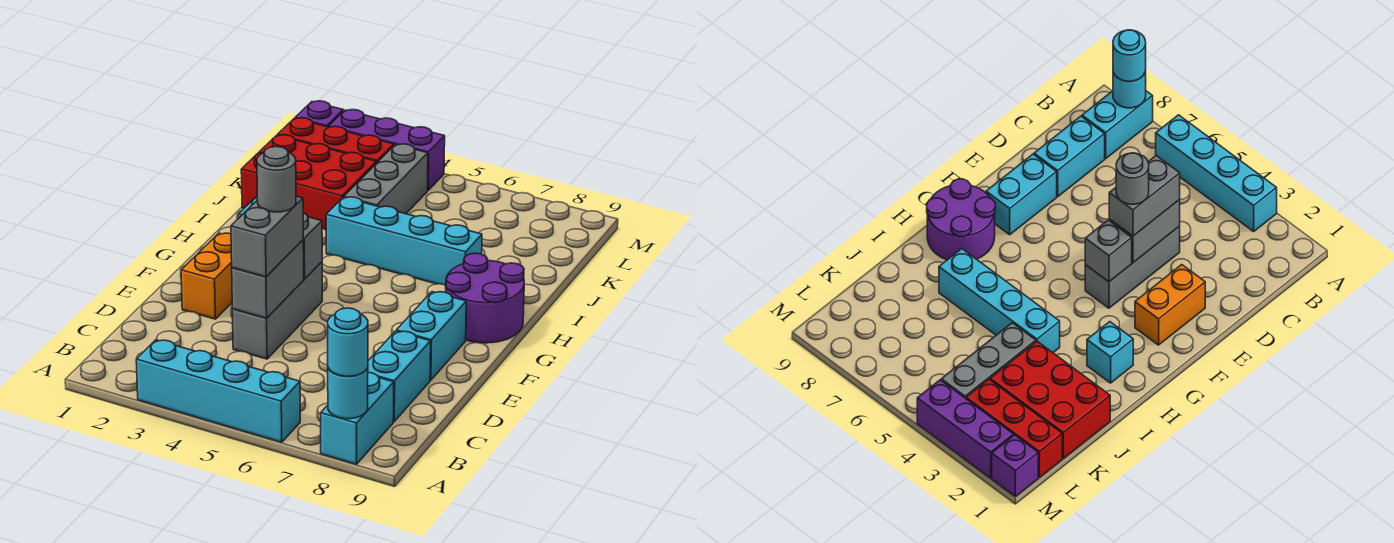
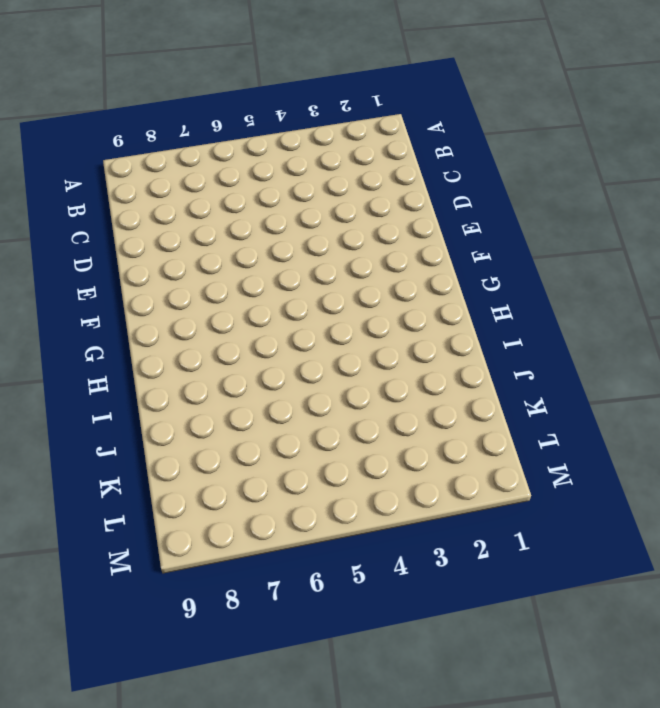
none -> cyan brick A3:A6 level 1
none -> cyan brick A8:B8 level 1
none -> cyan brick C8:D8 level 1

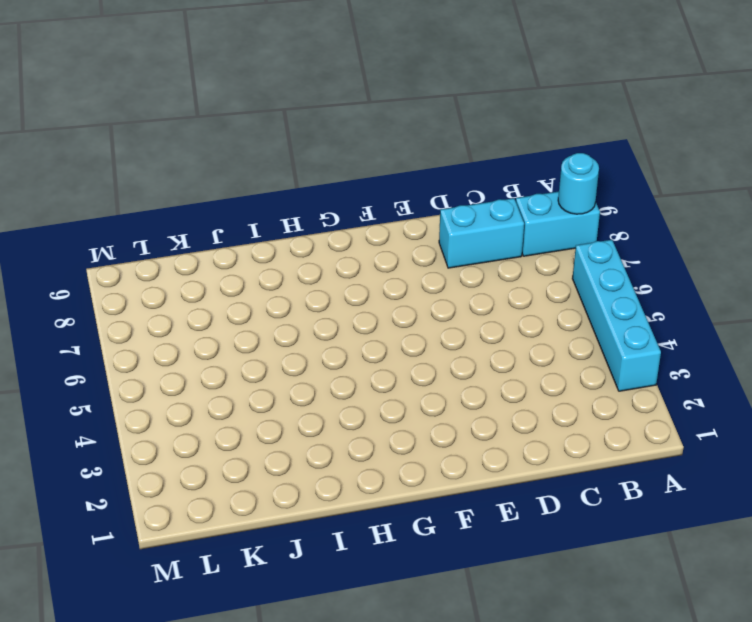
none -> grey brick D4:F4 level 1
none -> orange brick E2:F2 level 1
none -> cyan brick E8:F8 level 1

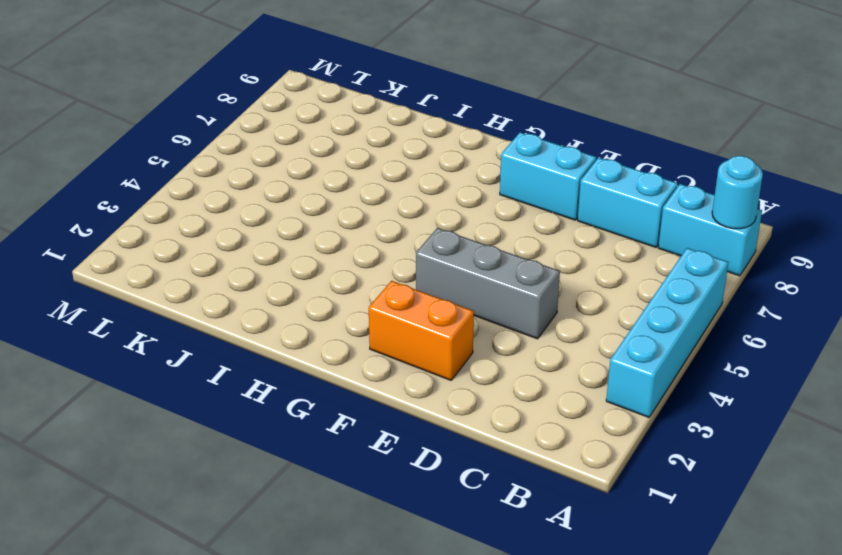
none -> purple round brick G8:H9 level 1
none -> cyan brick H2 level 1
none -> cyan brick I4:I7 level 1

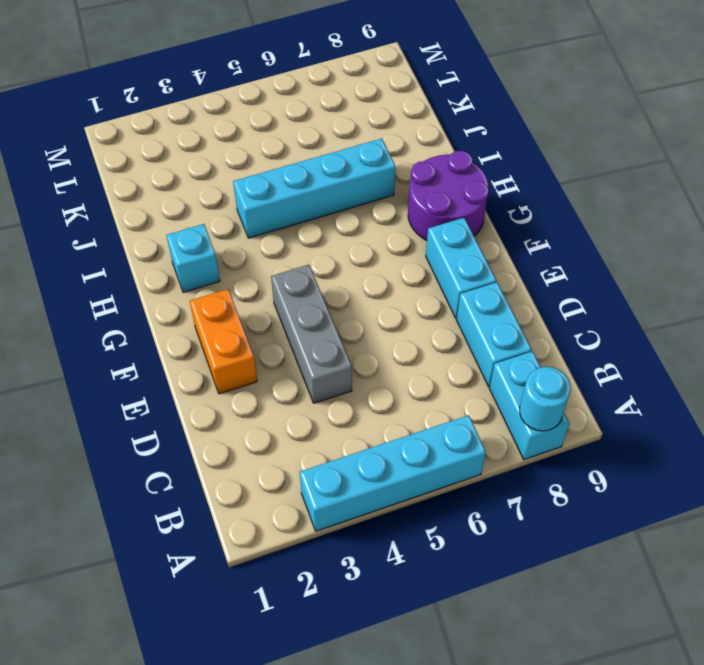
none -> red brick J1:K3 level 1
none -> grey brick J4:L4 level 1
none -> red brick L1:L3 level 1

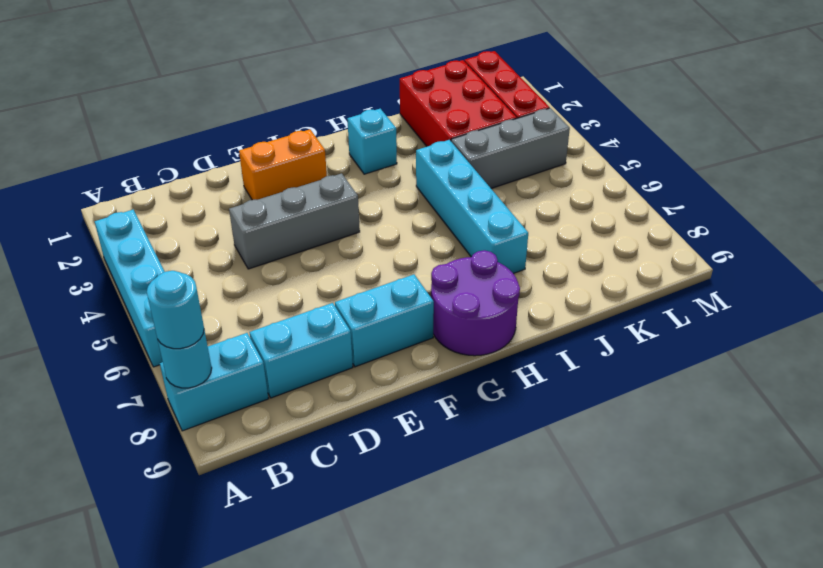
none -> purple brick M1 level 1
none -> purple brick M2:M4 level 1
none -> grey brick D4:E4 level 2

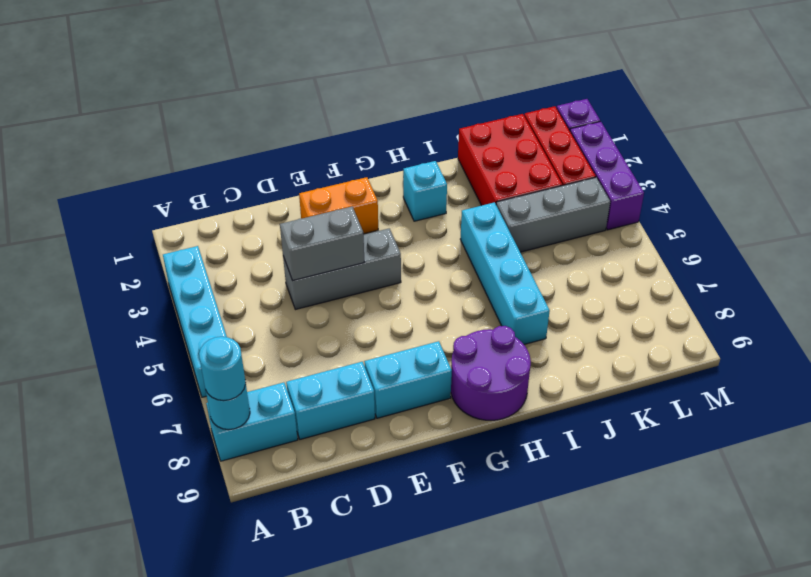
none -> grey brick F4 level 2
none -> grey brick D4:E4 level 3
none -> grey round brick E4 level 4

